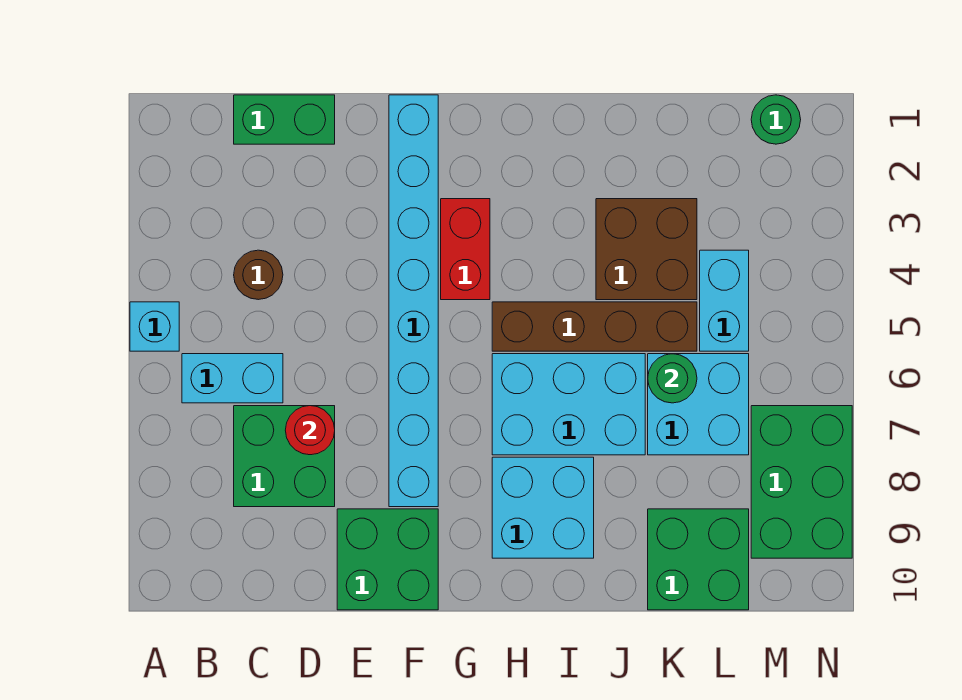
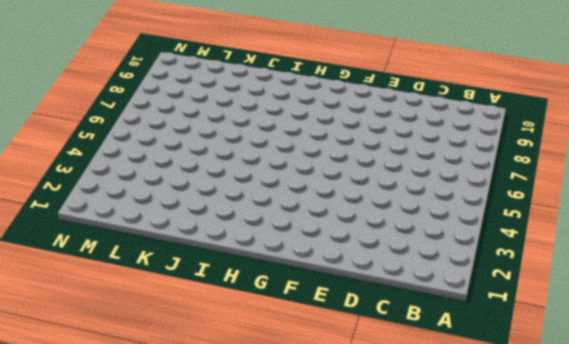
none -> cyan brick A5 level 1
none -> cyan brick B6:C6 level 1
none -> green brick C1:D1 level 1

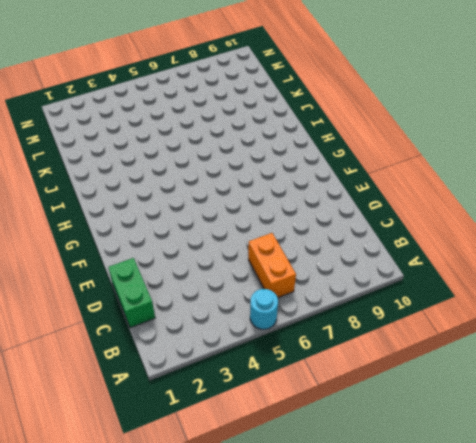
cyan round brick A5 level 1 -> cyan brick A5 level 1
orange brick B6:C6 level 1 -> cyan brick B6:C6 level 1
none -> brown round brick C4 level 1
none -> green brick C7:D8 level 1
none -> green brick E9:F10 level 1

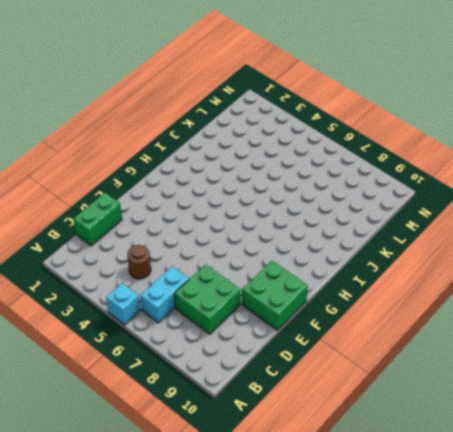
none -> cyan brick F1:F8 level 1
none -> red brick G3:G4 level 1
none -> brown brick H5:K5 level 1

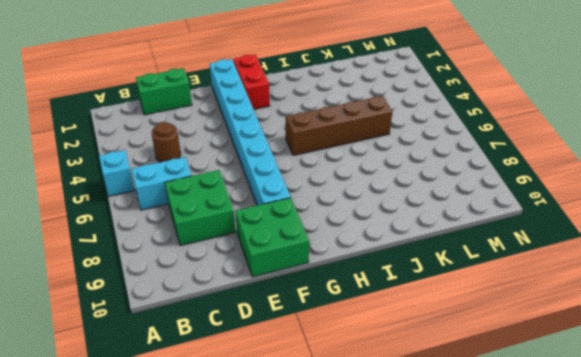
red brick G1:G2 level 1 -> red brick G3:G4 level 1
none -> cyan brick H6:J7 level 1
none -> cyan brick H8:I9 level 1
none -> brown brick J3:K4 level 1

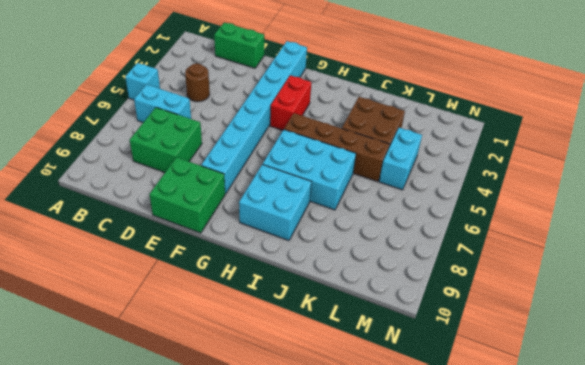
none -> cyan brick K6:L7 level 1
none -> green brick K9:L10 level 1
none -> green round brick M1 level 1

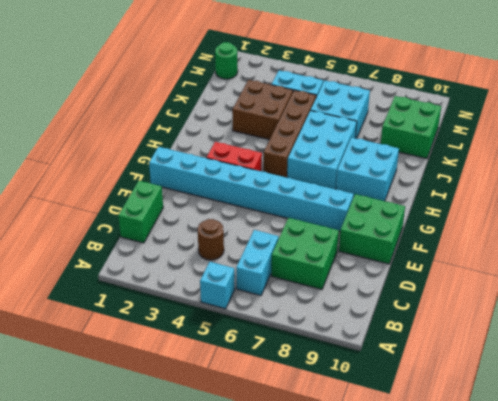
none -> green brick M7:N9 level 1
none -> red round brick D7 level 2
none -> green round brick K6 level 2

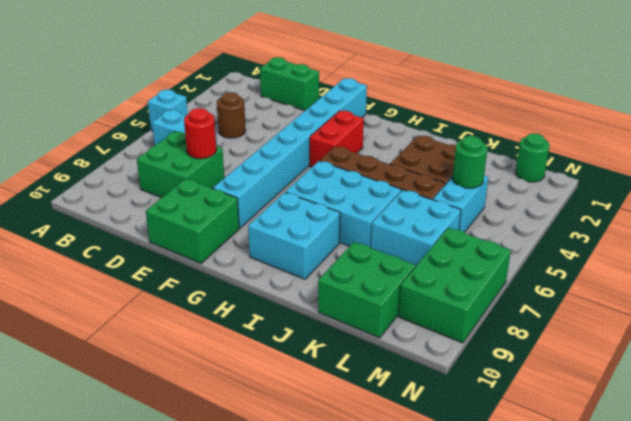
green round brick L4 level 2 -> green round brick K6 level 2

